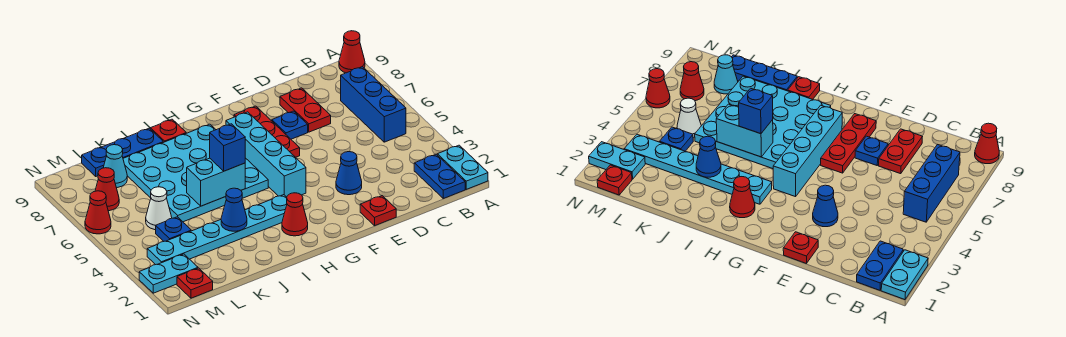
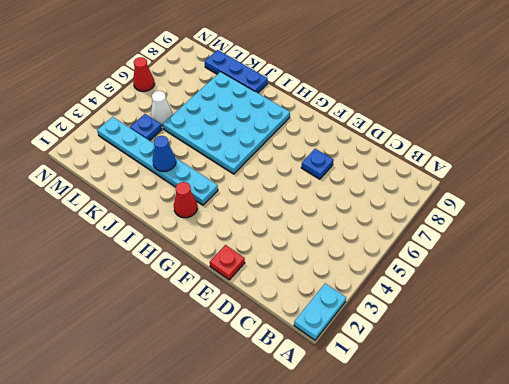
none -> red cone A9 level 1
none -> blue plate B1:B2 level 1
none -> blue brick B5:B7 level 1

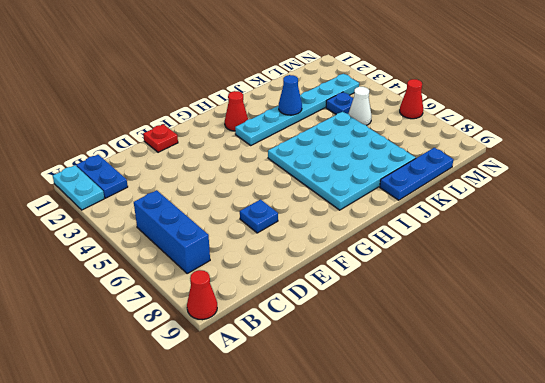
none -> red plate D7:D8 level 1
none -> blue cone E3 level 1
none -> red plate F6:F8 level 1

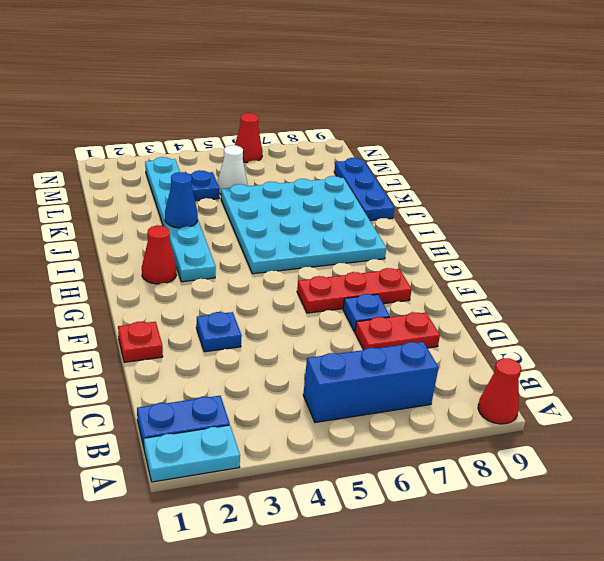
blue plate E3 level 1 -> blue cone E3 level 1
none -> cyan brick G4:G7 level 1
none -> red plate I9 level 1
none -> cyan cone L8 level 1

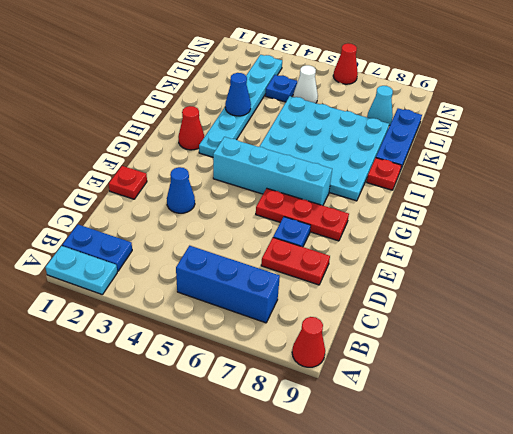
none -> red plate M1 level 1
none -> cyan plate M2:N2 level 1
none -> red cone M7 level 1

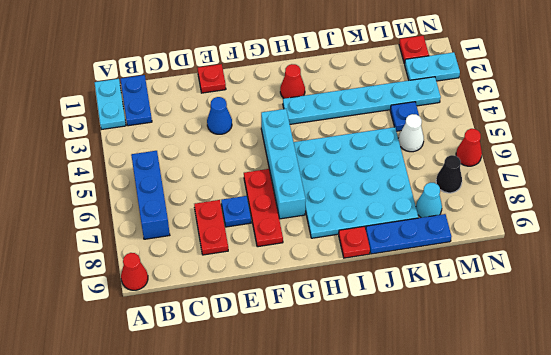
black cone M7 level 1 -> red cone M7 level 1
none -> cyan brick I5:J5 level 2
none -> blue cone J3 level 2
none -> blue brick I5 level 3

